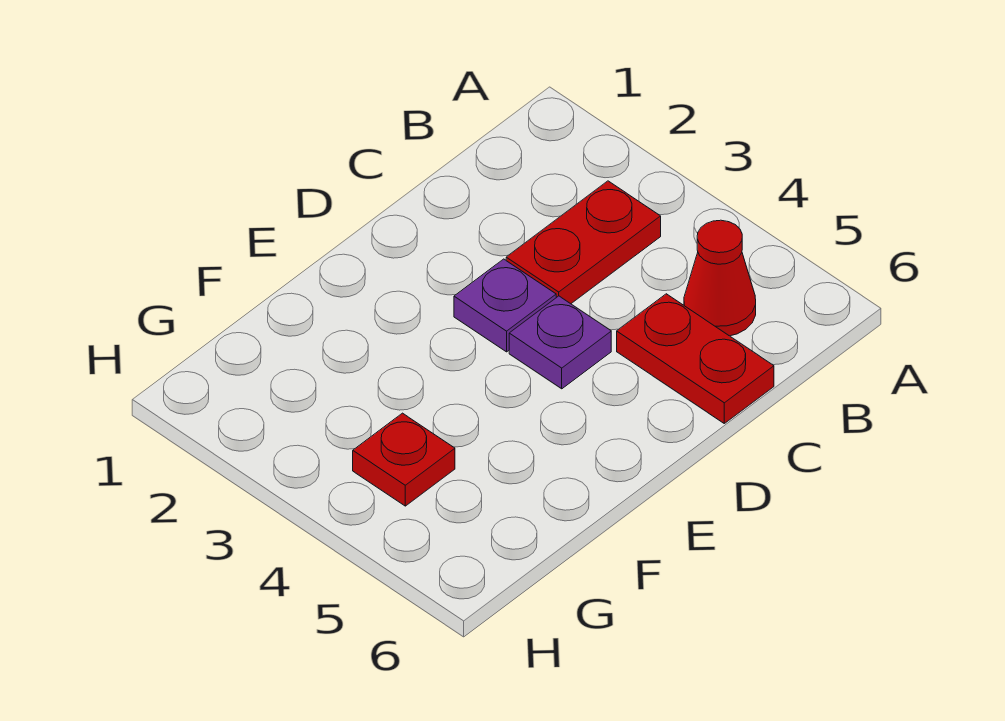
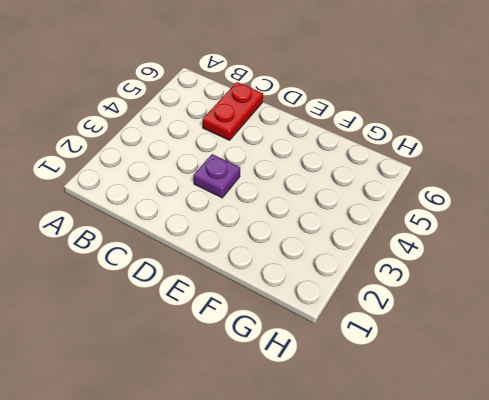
none -> red plate B3:C3 level 1
none -> red cone B5 level 1

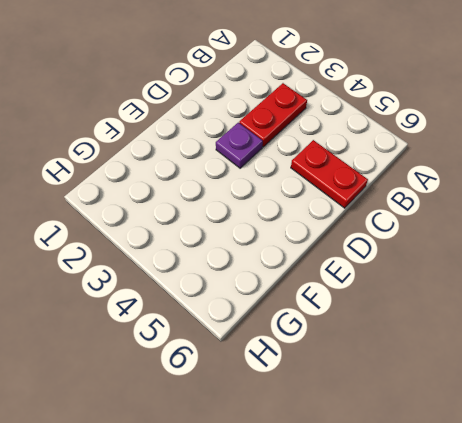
none -> red cone B5 level 1
none -> purple plate D4 level 1

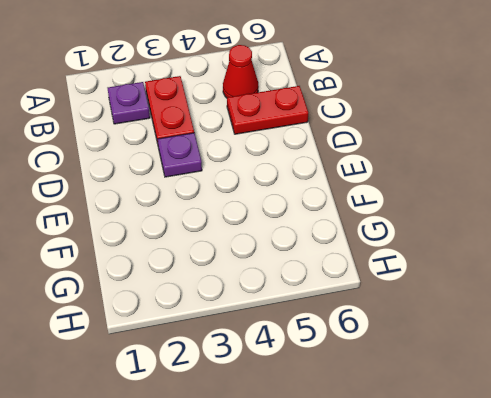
purple plate B2 level 1 -> purple plate D4 level 1
none -> red plate G4 level 1

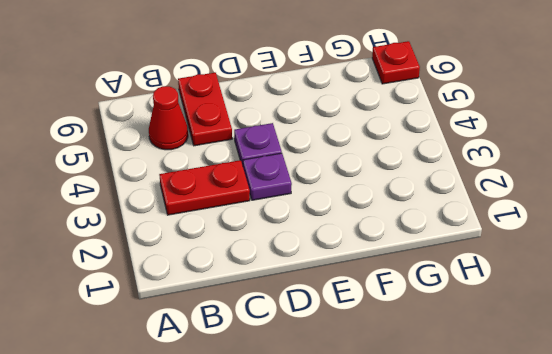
red plate H6 level 1 -> red plate G4 level 1

